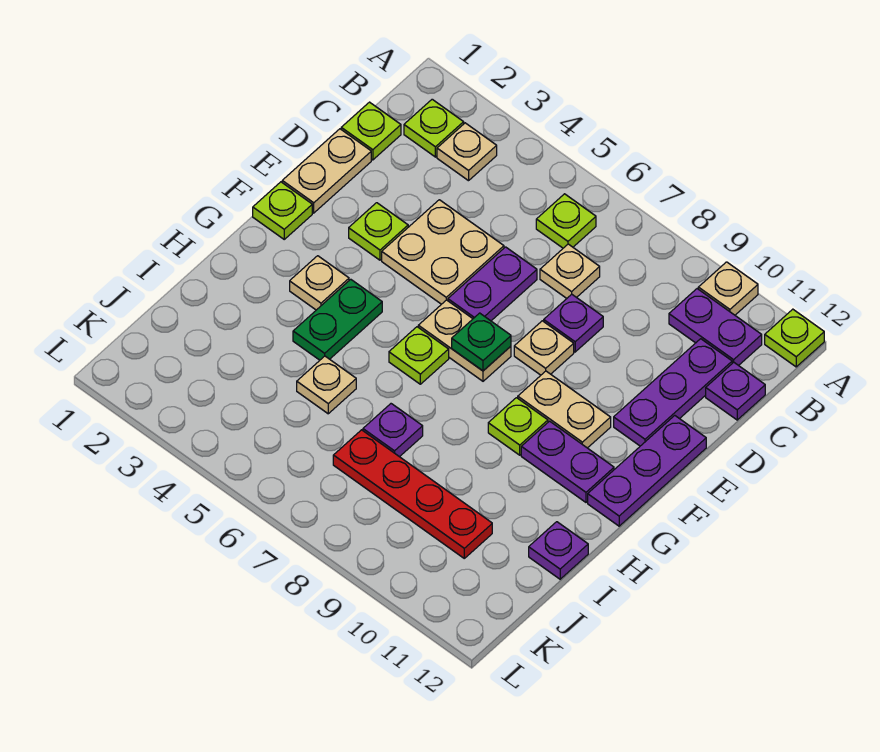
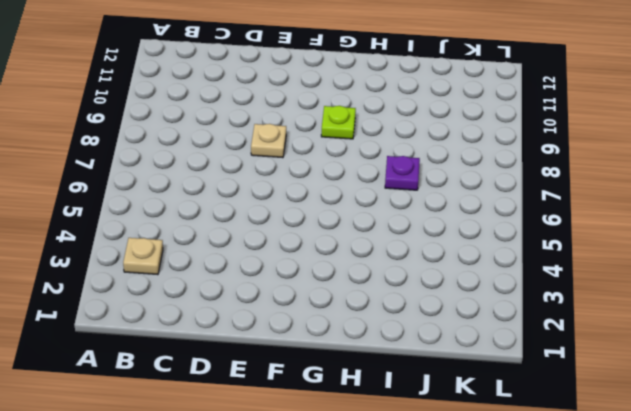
none -> tan plate A10 level 1
none -> lime plate A12 level 1
none -> lime plate B2 level 1
none -> lime plate B6 level 1

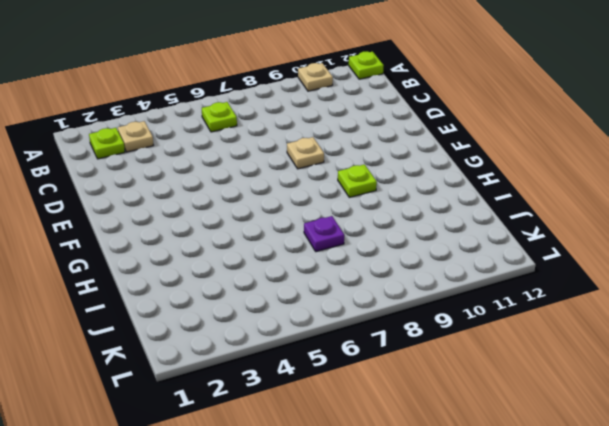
none -> purple plate B10:B11 level 1
none -> lime plate C1 level 1
none -> tan plate C7 level 1
none -> purple plate C11:E11 level 1

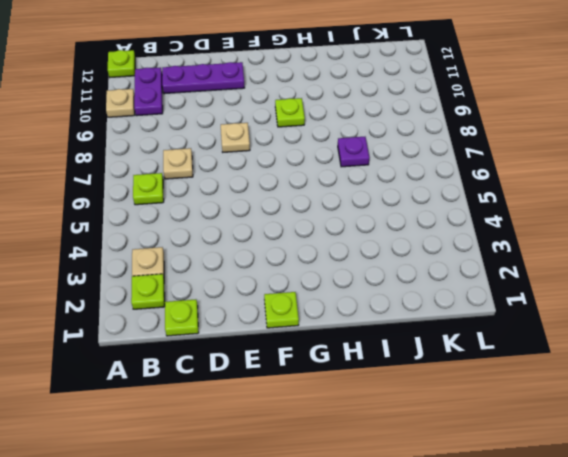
none -> purple plate C12 level 1
none -> tan plate D1:E1 level 1
none -> tan plate D4:E5 level 1
none -> purple plate D6:E6 level 1

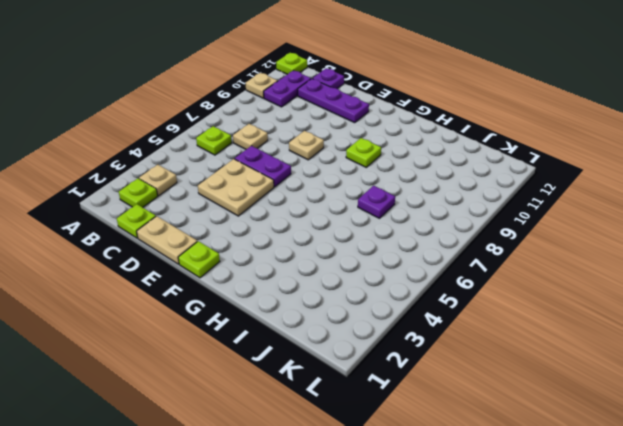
none -> purple plate D8 level 1
none -> lime plate E3 level 1
none -> purple plate E12:G12 level 1
none -> tan plate F6:F7 level 1

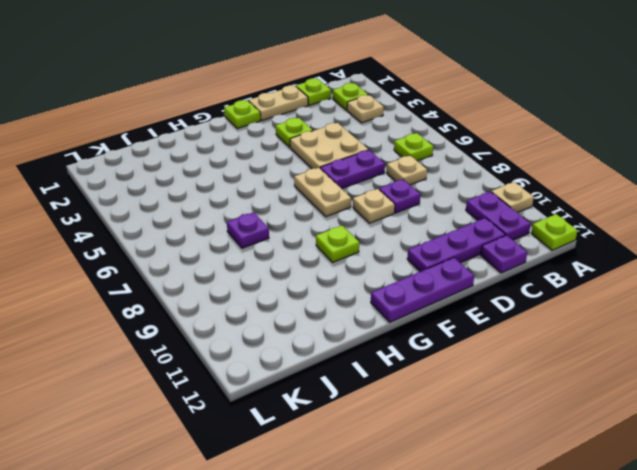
none -> tan plate F9:F10 level 1
none -> tan plate G3 level 1
none -> green plate G4:H4 level 1
none -> lime plate G6 level 1

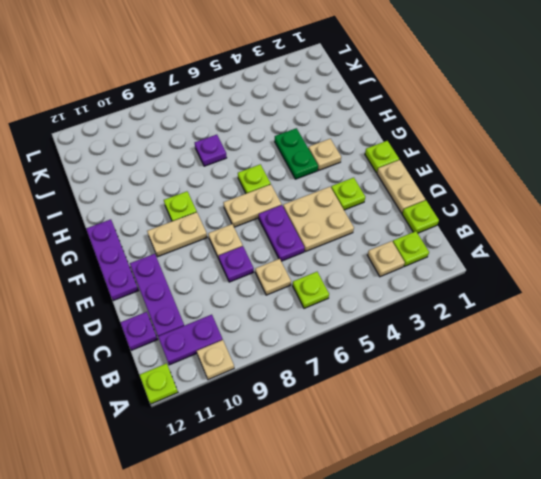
none -> purple plate G10:G11 level 1
none -> tan plate I5 level 1
none -> purple plate I12 level 1
none -> red plate J7:J10 level 1

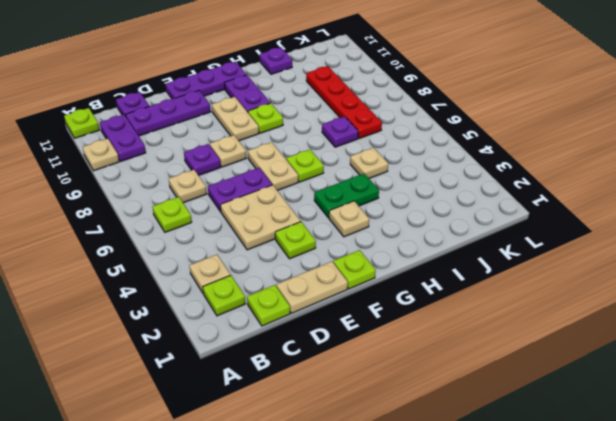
none -> green plate F7 level 2

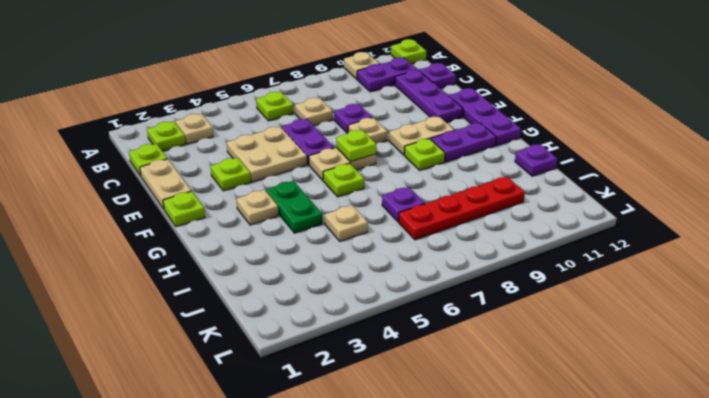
lime plate F7 level 2 -> green plate F7 level 2

